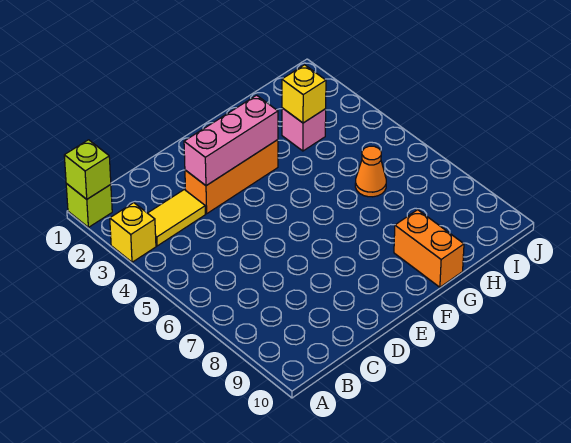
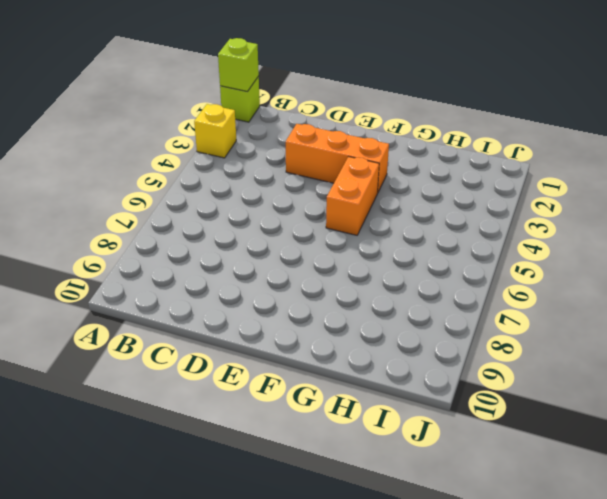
orange brick F4:F5 level 1 -> orange brick G9:G10 level 1
none -> yellow tile B3:C3 level 1
none -> pink brick H3 level 1

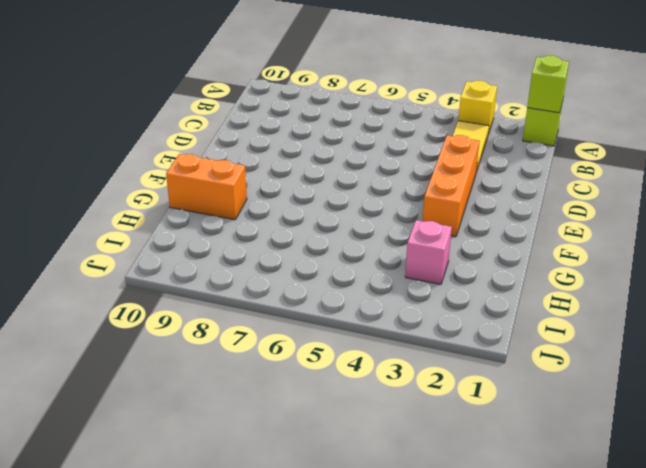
none -> orange cone H6 level 1
none -> pink brick D3:F3 level 2

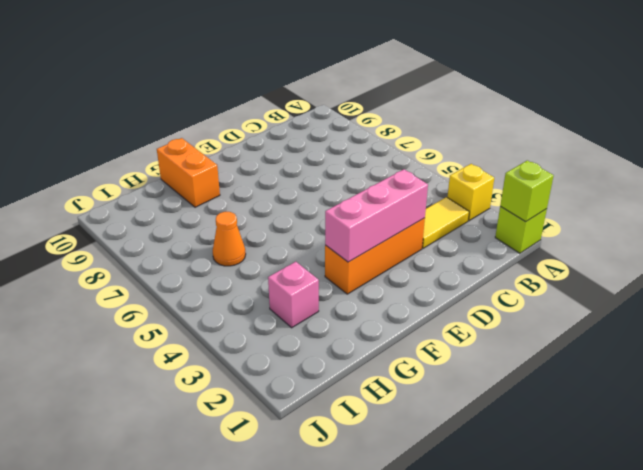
none -> yellow brick H3 level 2

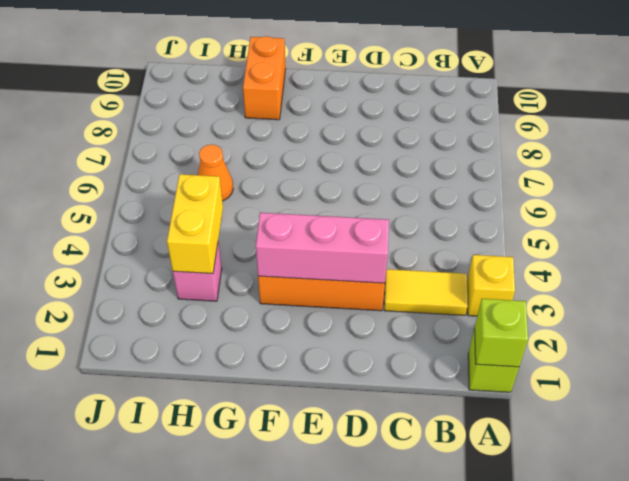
yellow brick H3:H4 level 2 -> yellow brick H3 level 2

